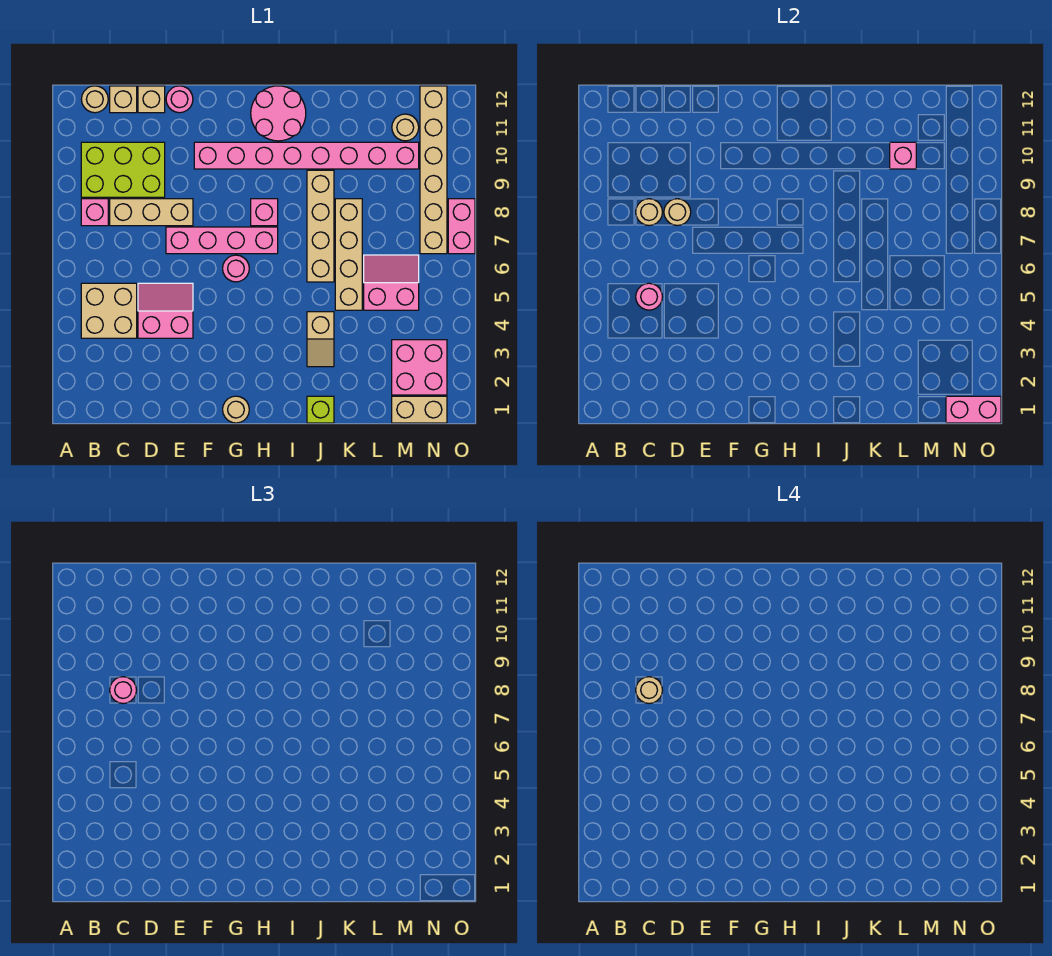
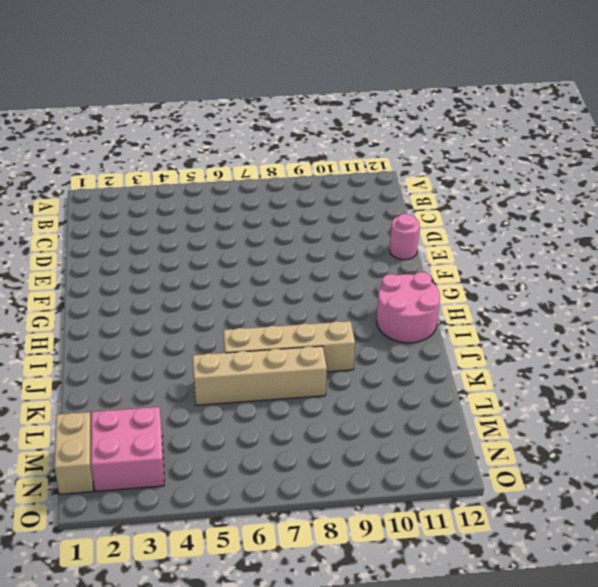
none -> tan brick B4:C5 level 1
none -> pink brick B8 level 1
none -> lime brick B9:D10 level 1
none -> tan round brick B12 level 1

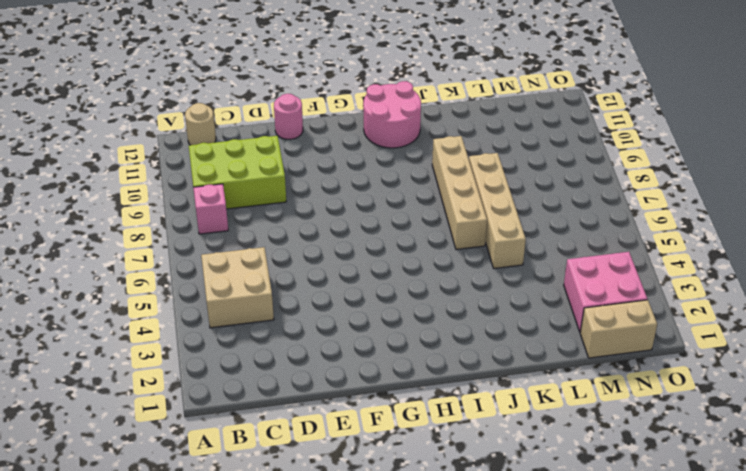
none -> tan brick C8:E8 level 1
none -> tan brick C12 level 1
none -> pink slope D4:E5 level 1 top 4
none -> tan brick D12 level 1

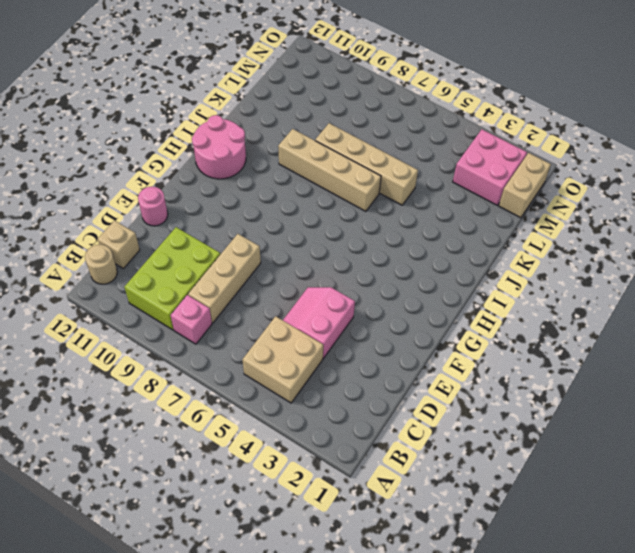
none -> tan brick D12 level 1
none -> pink brick E7:H7 level 1
none -> pink brick F10:M10 level 1
none -> tan round brick G1 level 1

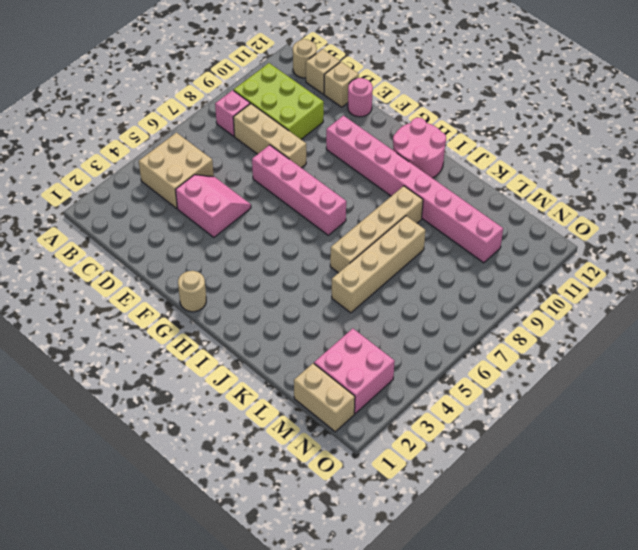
none -> pink round brick G6 level 1
none -> pink brick H8 level 1
none -> lime brick J1 level 1
none -> tan slope J3:J4 level 1 top 4

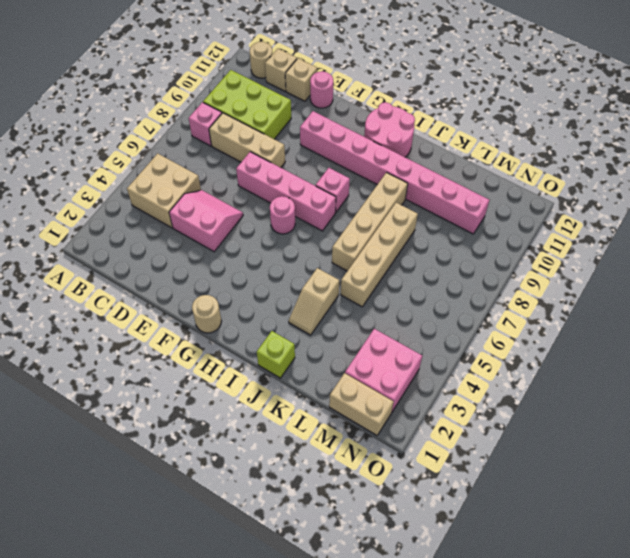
none -> pink slope L5:M6 level 1 top 5
none -> tan round brick M11 level 1
none -> tan brick N7:N12 level 1
none -> pink brick O7:O8 level 1

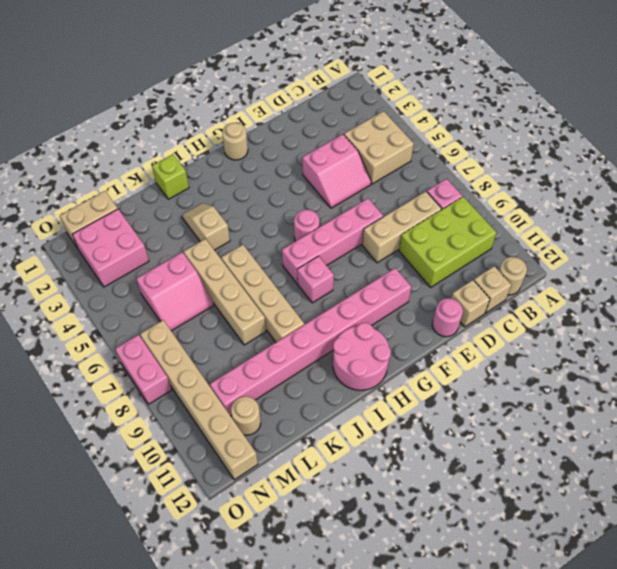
none -> pink round brick C5 level 2
none -> tan round brick C8 level 2
none -> tan round brick D8 level 2
none -> pink brick L10 level 2

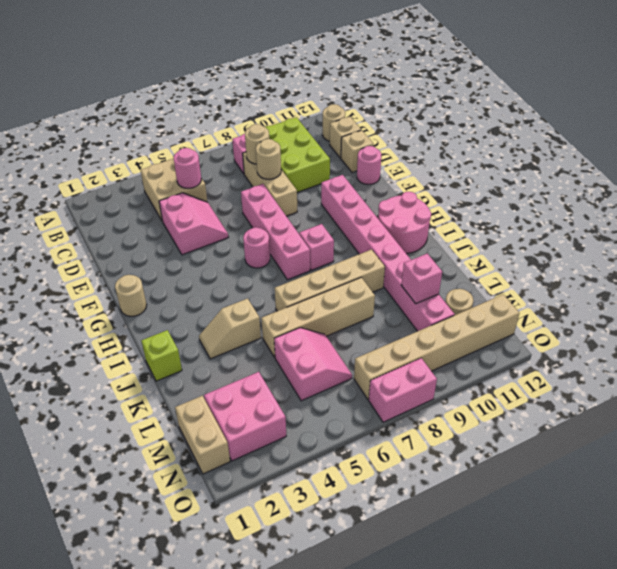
none -> pink brick N1:O1 level 2
none -> pink round brick C8 level 3
none -> tan round brick C8 level 4

